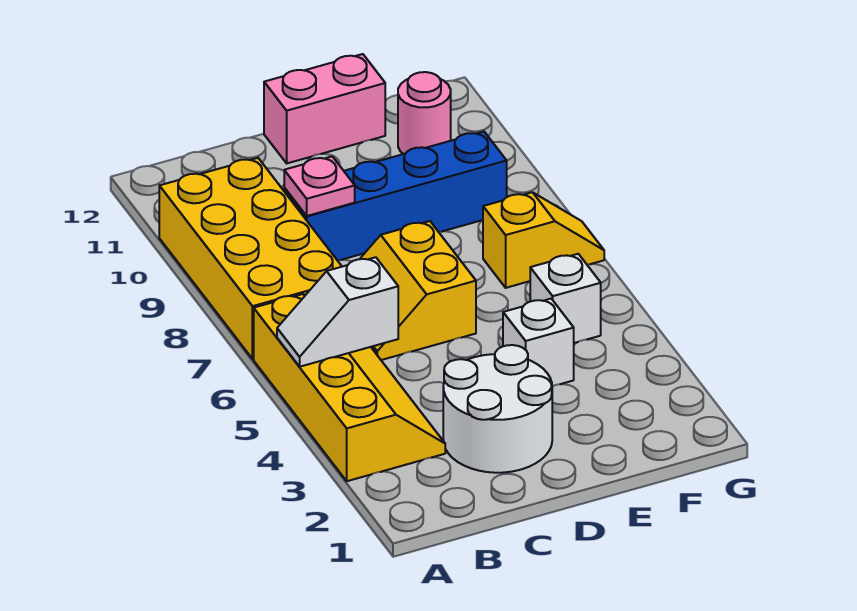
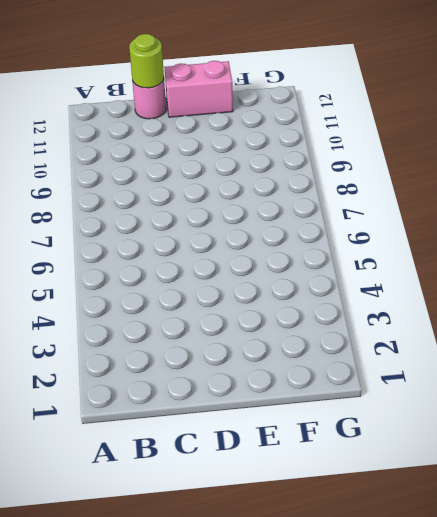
pink round brick C12 level 1 -> pink round brick F11 level 1
lime round brick C12 level 2 -> none
none -> yellow slope A3:B6 level 1 top A
none -> yellow brick A7:B10 level 1
none -> white round brick C2:D3 level 1

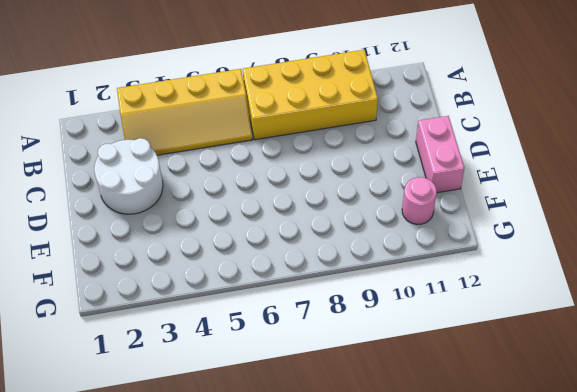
none -> yellow slope C6:D7 level 1 top D
none -> blue brick C9:F9 level 1
none -> white brick E4 level 1

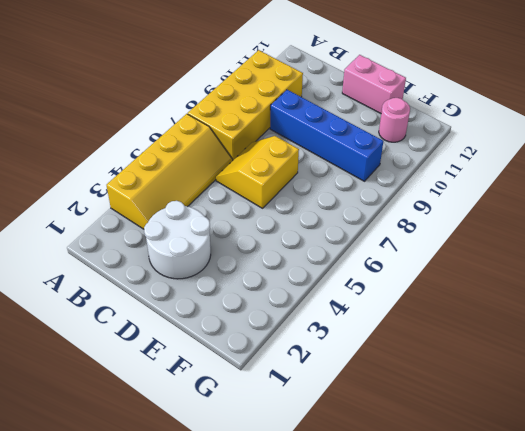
none -> white brick E4 level 1
none -> white brick F5 level 1
none -> yellow slope F7:G7 level 1 top F

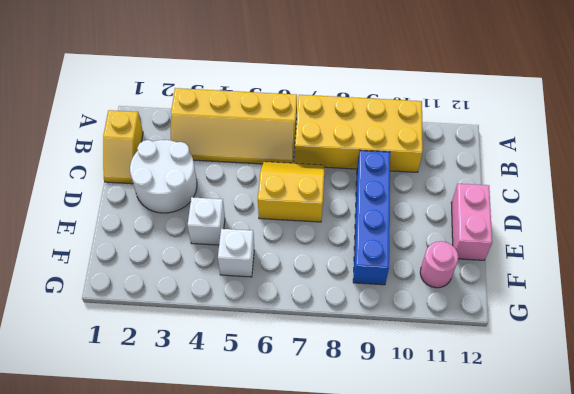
yellow slope B1:C1 level 1 top B -> yellow slope F7:G7 level 1 top F
none -> white slope A5:B5 level 2 top B
none -> pink plate C9 level 2

